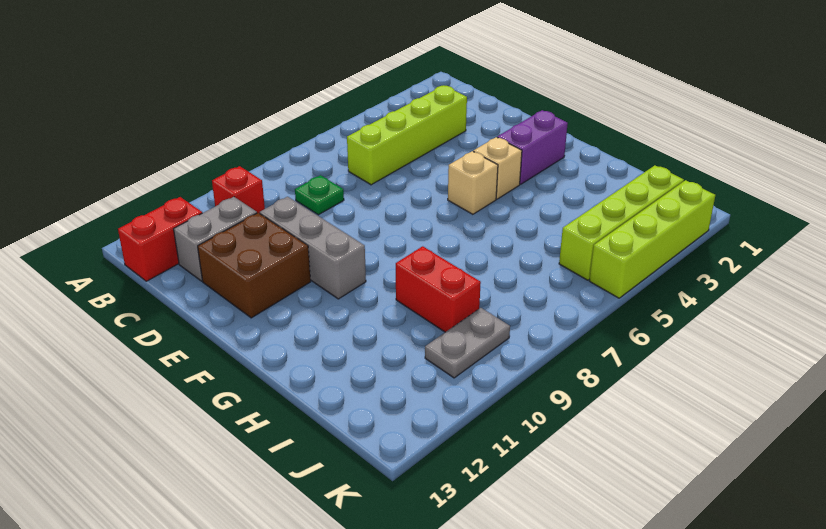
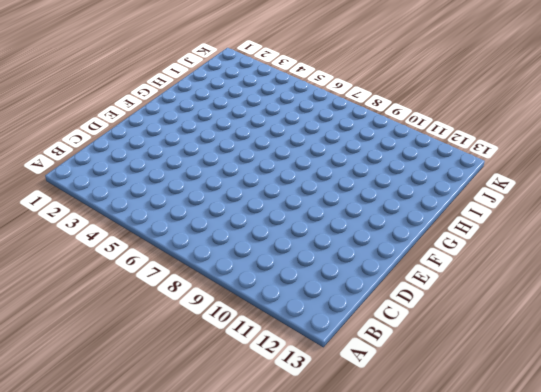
none -> red brick B10 level 1
none -> red brick B12:B13 level 1
none -> lime brick C3:C6 level 1

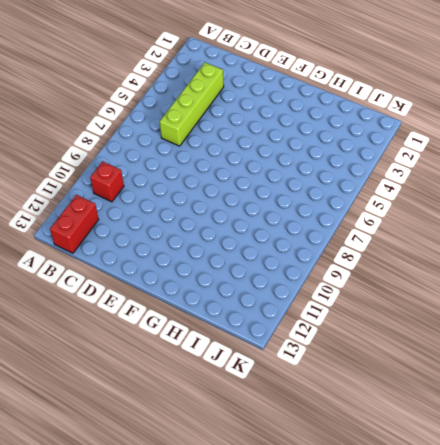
none -> green plate C8 level 1
none -> grey brick C11:C12 level 1
none -> grey brick D10:F10 level 1

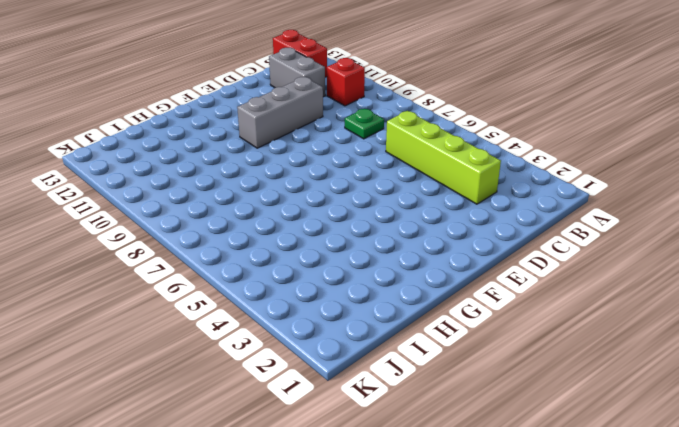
none -> brown brick D11:E12 level 1
none -> purple brick F2:F3 level 1
none -> tan brick F4 level 1

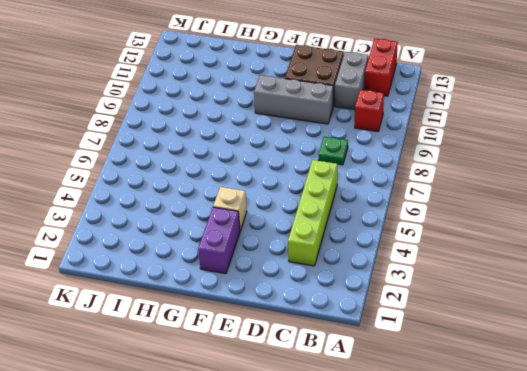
none -> tan brick F5 level 1
none -> red brick H9:I9 level 1
none -> lime brick J2:J5 level 1

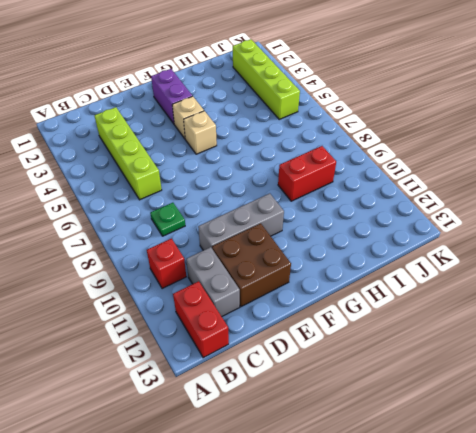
none -> grey plate J9:J10 level 1
none -> lime brick K2:K5 level 1

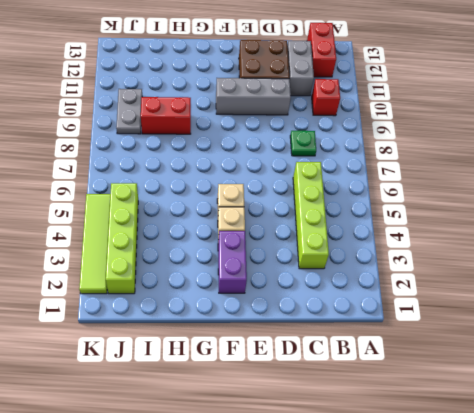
lime tile K2:K5 level 1 -> lime brick K2:K5 level 1

